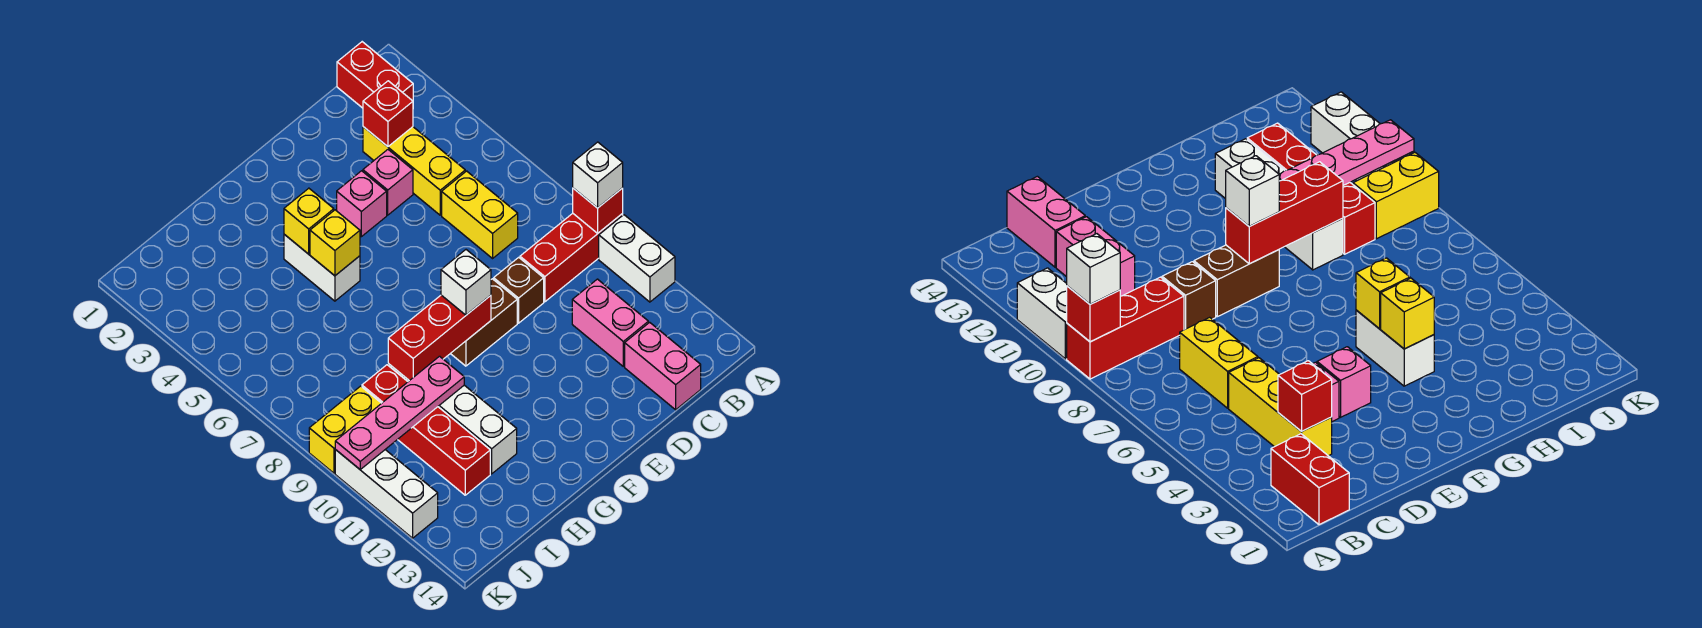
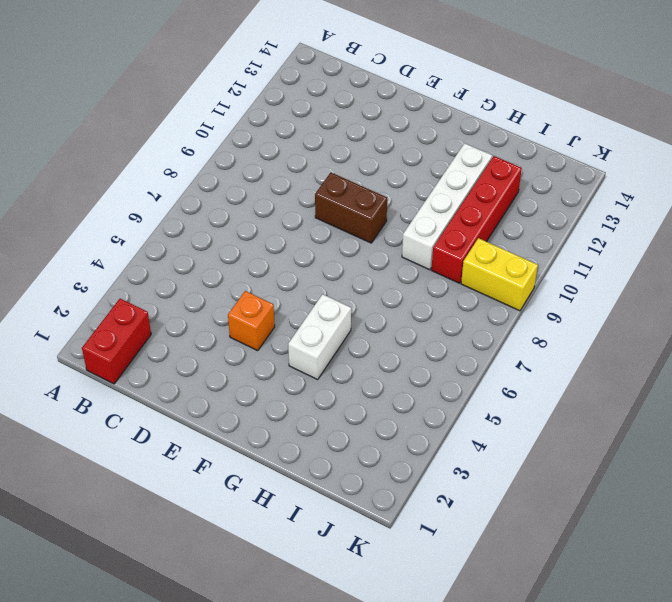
orange brick E4 level 1 -> pink brick E4 level 1
none -> red brick A9:C9 level 1
none -> white brick A10:A11 level 1
none -> yellow brick C3:C5 level 1

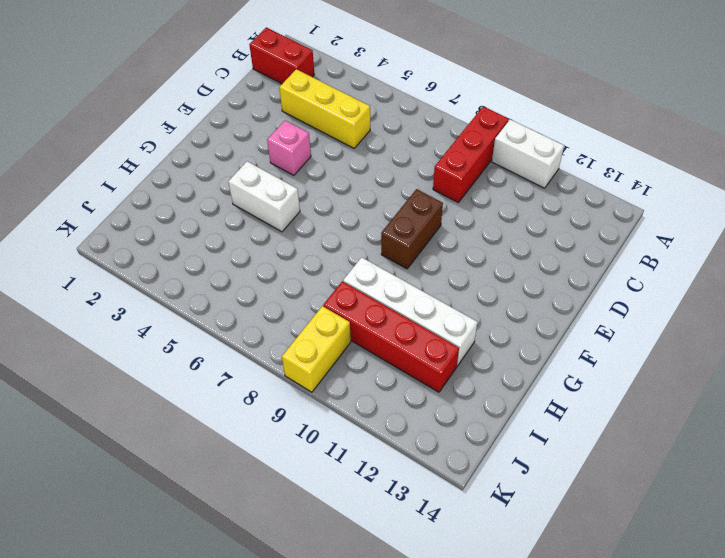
none -> yellow brick C6:C7 level 1
none -> pink brick C11:C12 level 1
none -> pink brick C13:C14 level 1

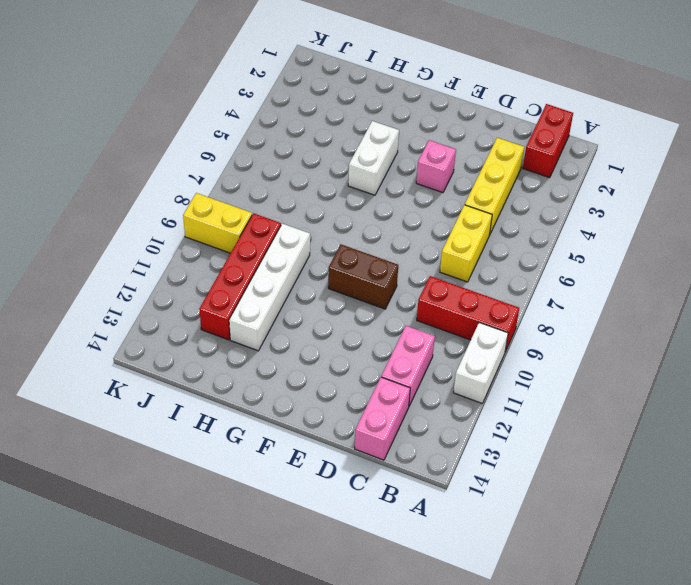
none -> pink brick D4 level 1
none -> brown brick D9 level 1
none -> white brick K10:K12 level 1

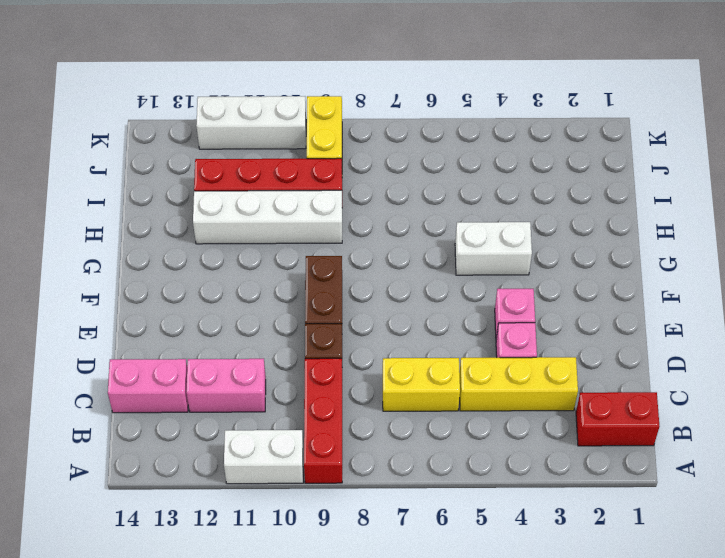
none -> red brick A9 level 2
none -> red brick C3 level 2
none -> red brick F9:H9 level 2

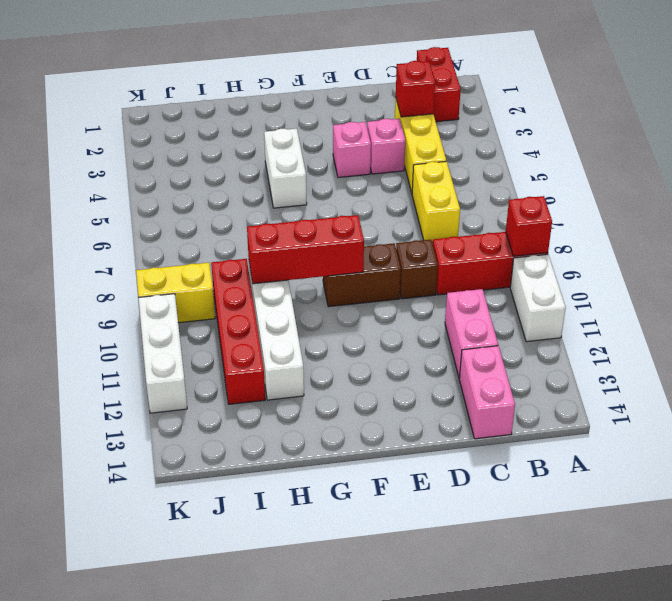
none -> yellow brick G4 level 2
none -> yellow brick G5 level 2
none -> pink plate H10:K10 level 2

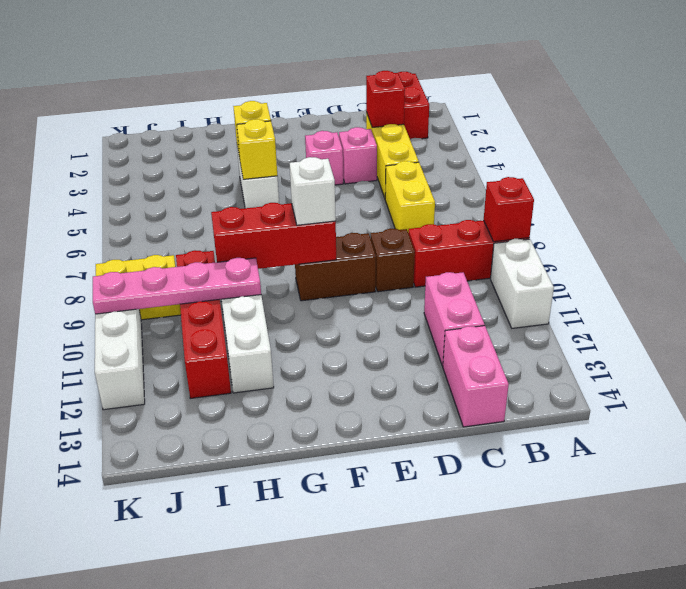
none -> white brick A9 level 3

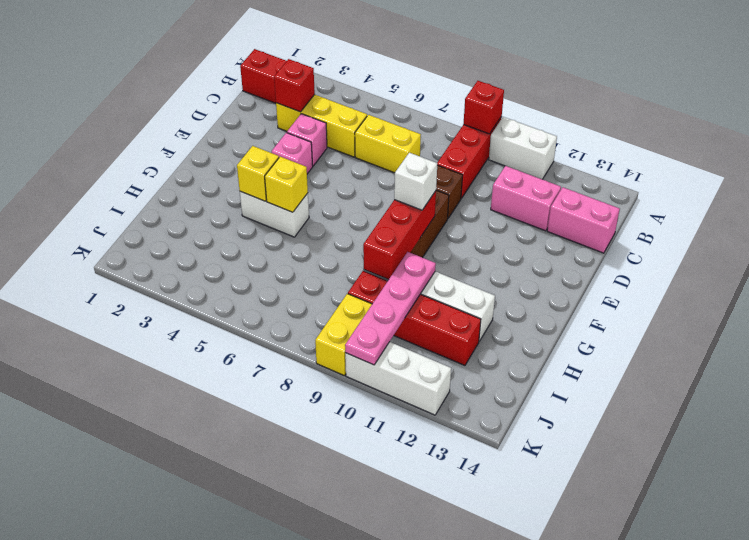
none -> white brick A9 level 3

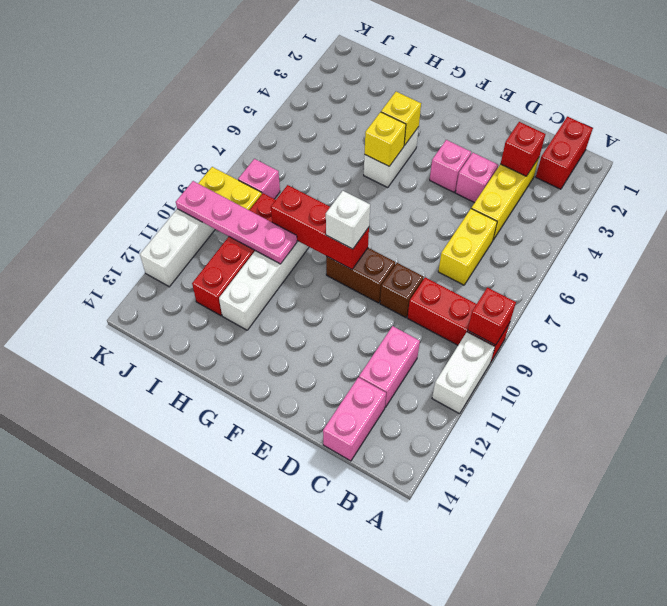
pink brick J8 level 1 -> none
none -> white brick A9 level 3

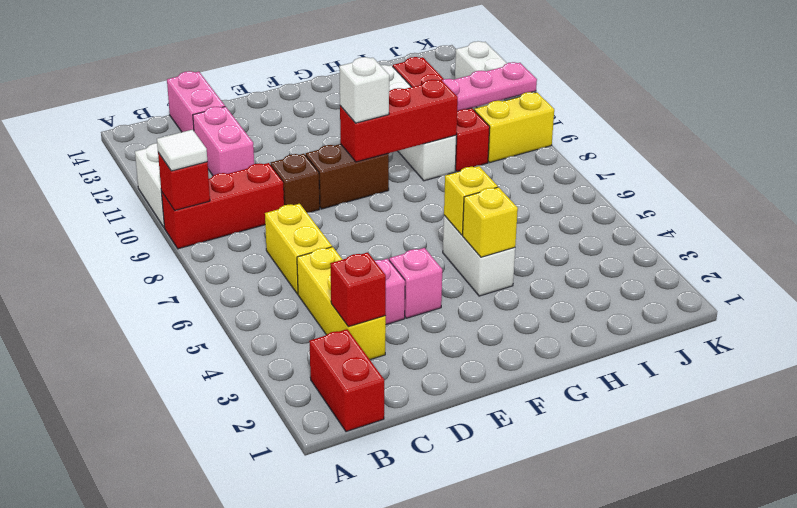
white tile A9 level 3 -> white brick A9 level 3

